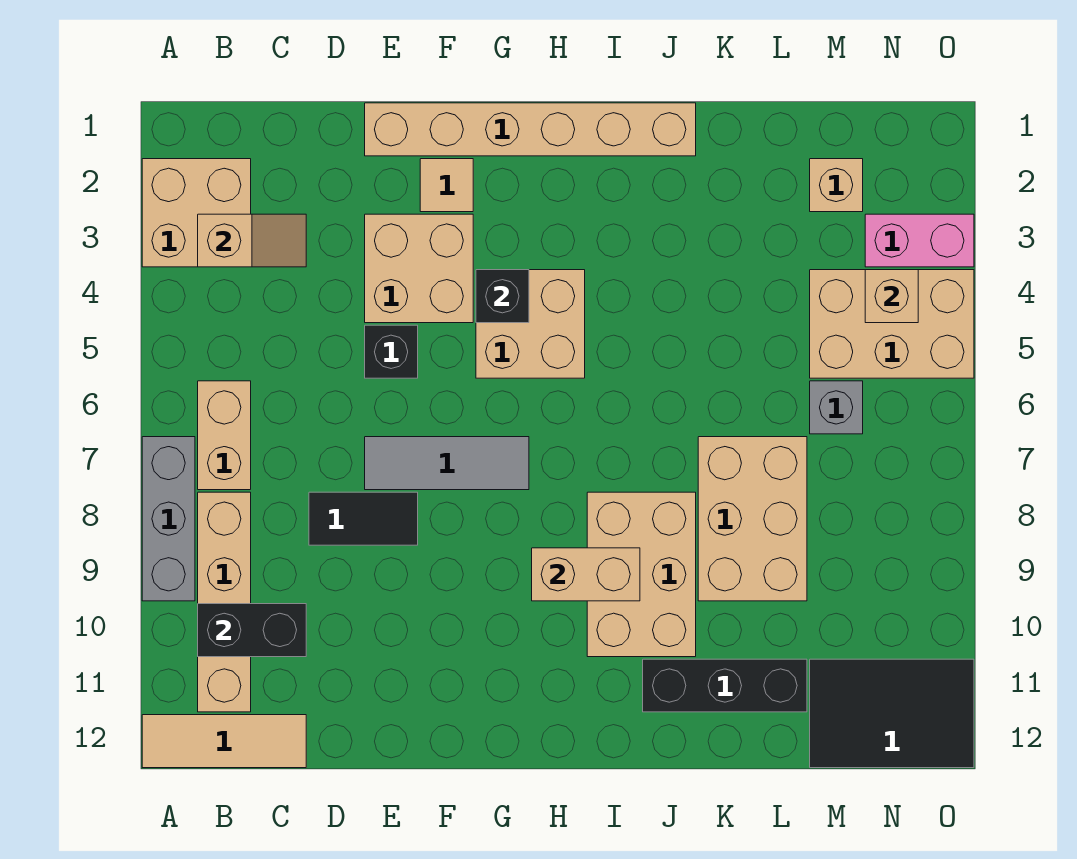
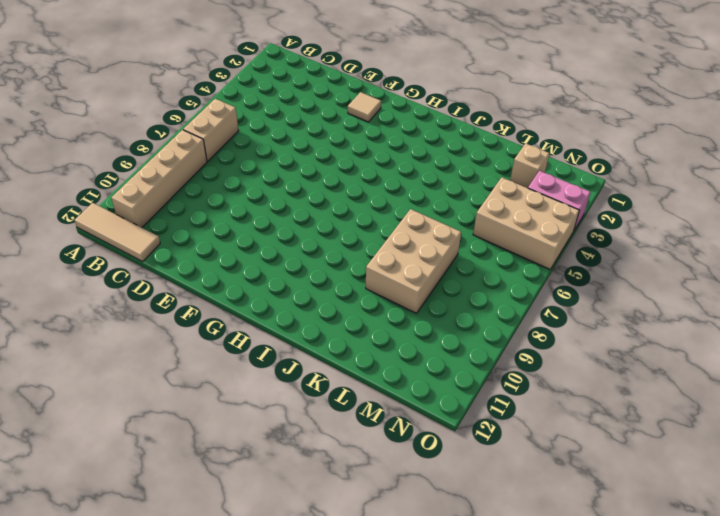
none -> tan brick A2:B3 level 1
none -> grey brick A7:A9 level 1
none -> black tile D8:E8 level 1

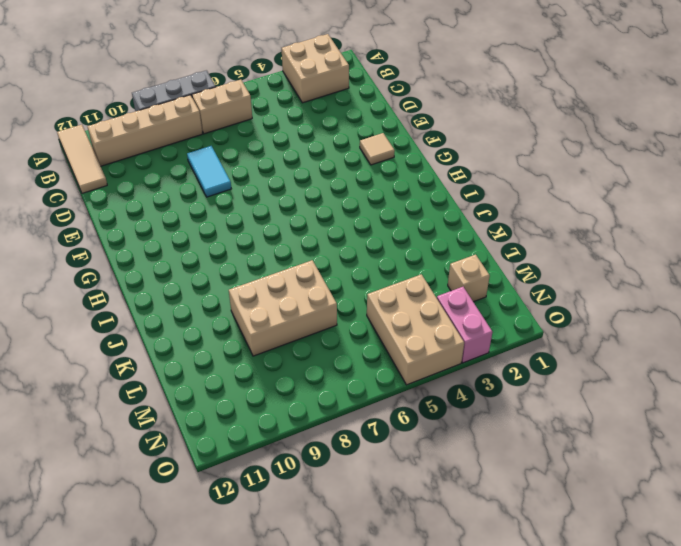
cyan tile D8:E8 level 1 -> black tile D8:E8 level 1
none -> tan brick E1:J1 level 1
none -> tan brick E3:F4 level 1
none -> black brick E5 level 1

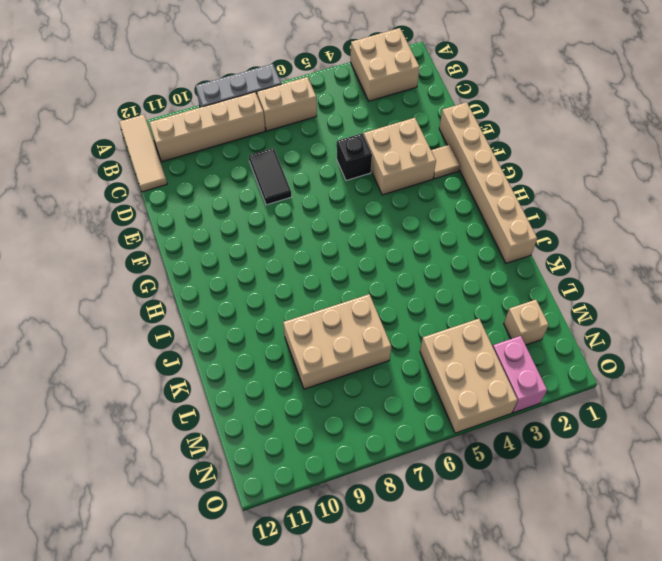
none -> grey tile E7:G7 level 1
none -> tan brick G4:H5 level 1
none -> tan brick I8:J10 level 1

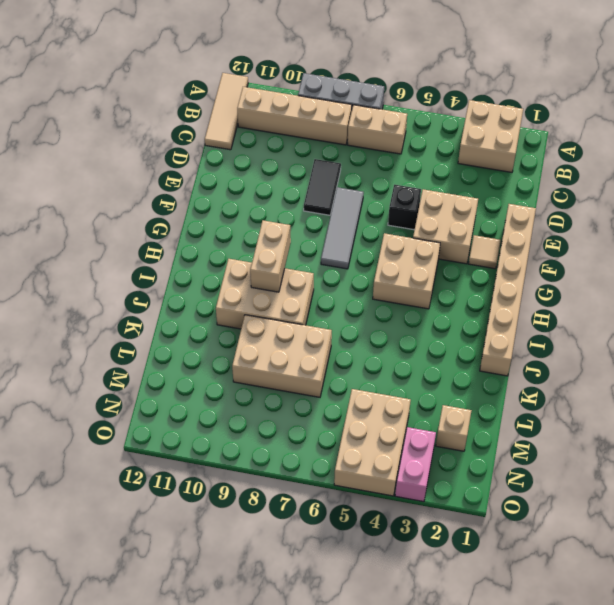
none -> black brick J11:L11 level 1
none -> grey brick M6 level 1
none -> black tile M11:O12 level 1

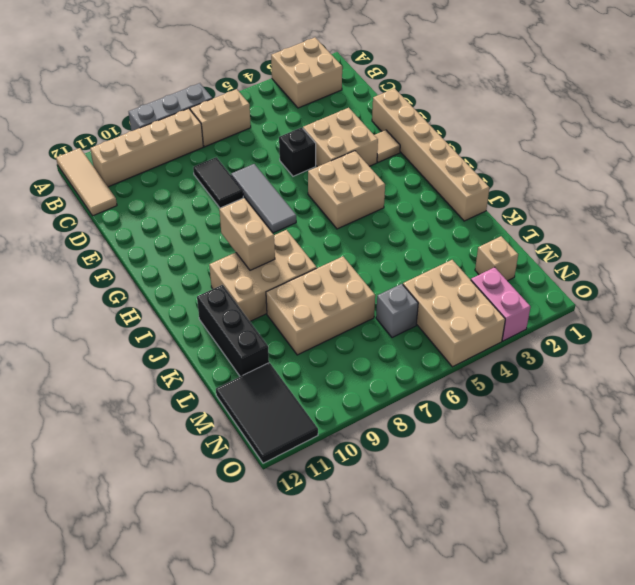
none -> tan slope B3:C3 level 2 top B
none -> black brick B10:C10 level 2
none -> black brick G4 level 2

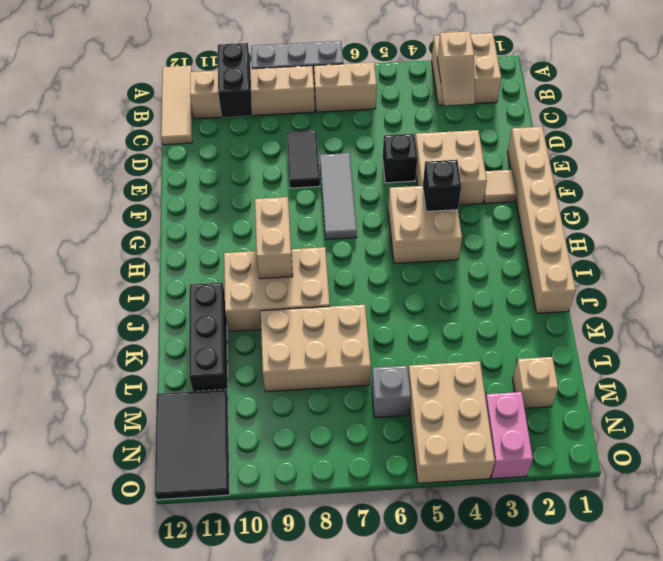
none -> tan brick N4 level 2

